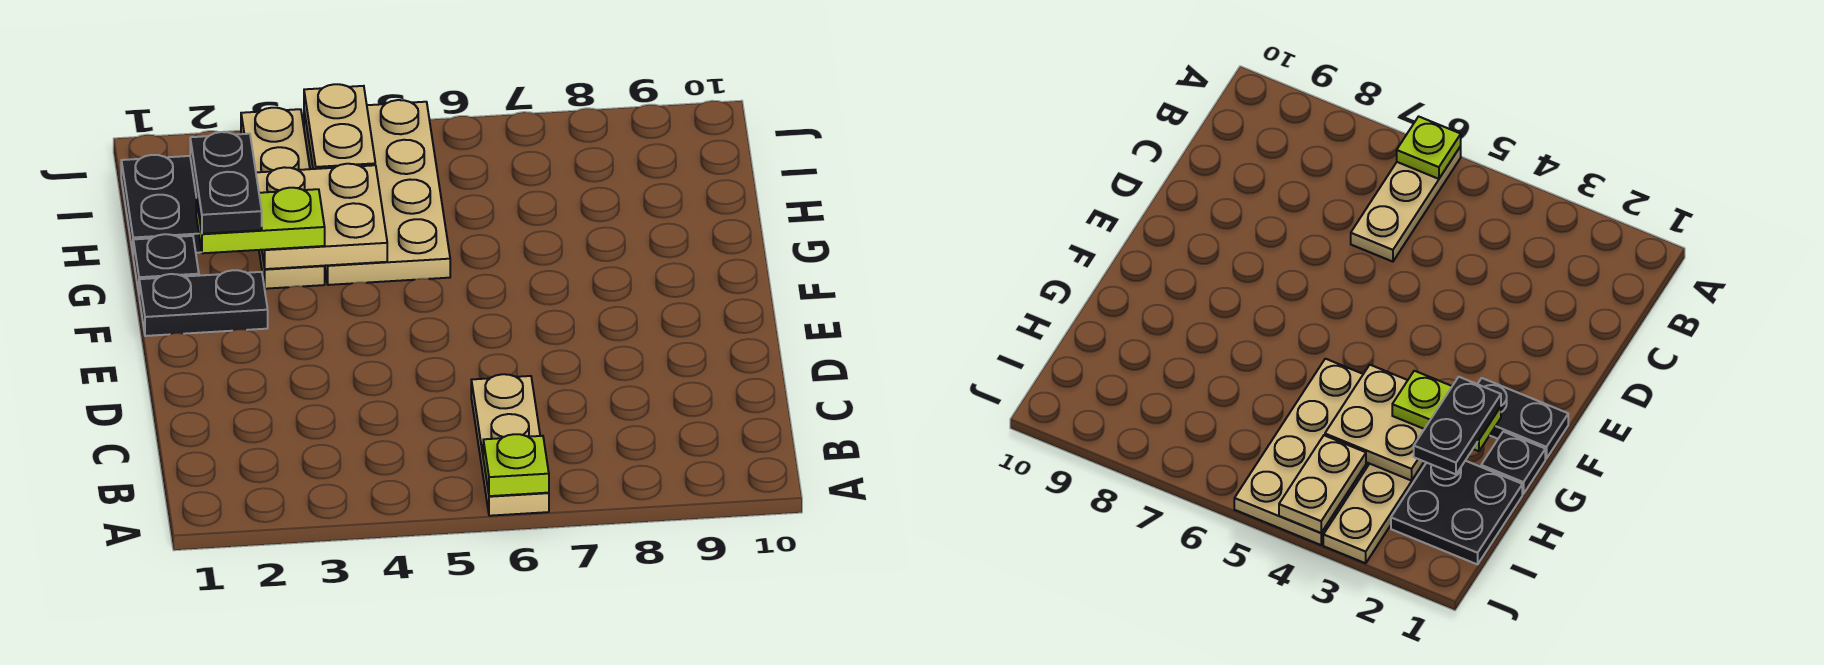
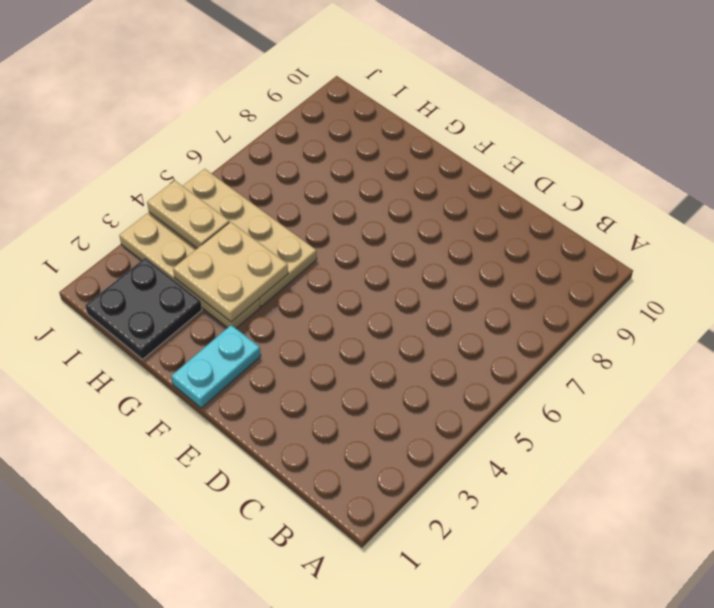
cyan plate F1:F2 level 1 -> black plate F1:F2 level 1
none -> tan plate A6:C6 level 1
none -> black plate G1 level 1

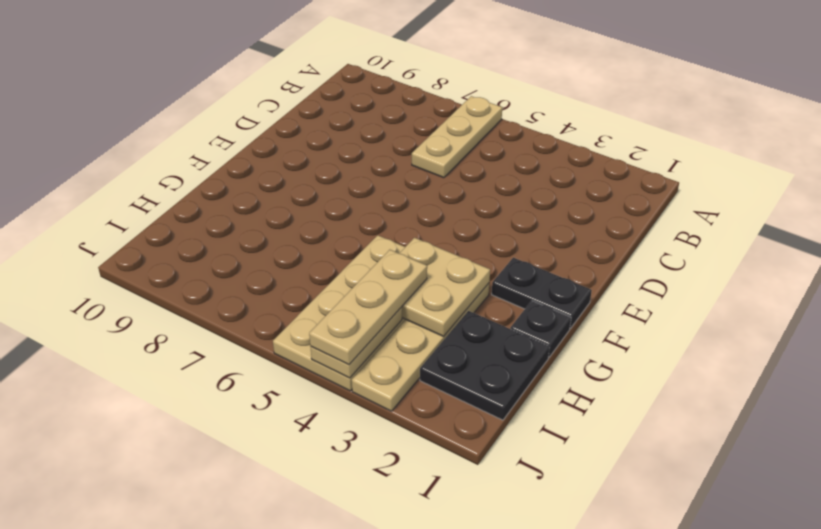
tan plate H4:J4 level 3 -> none
none -> lime plate A6 level 2
none -> lime plate G2:G3 level 3

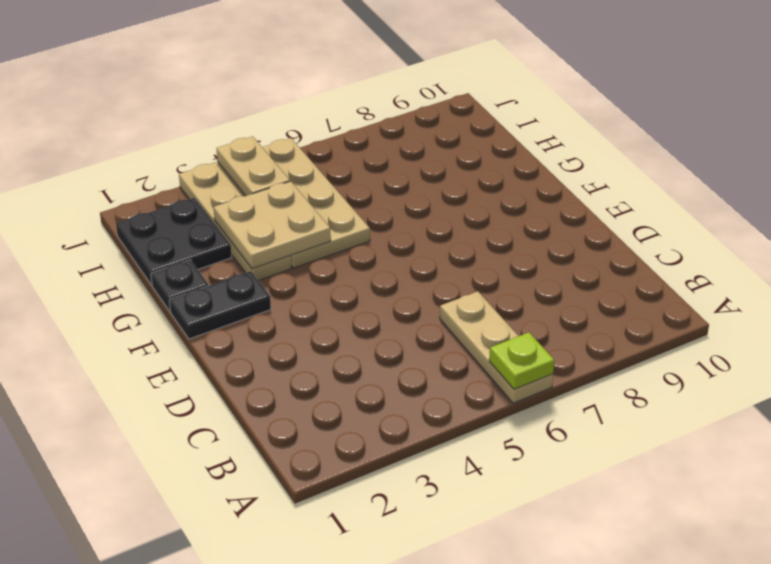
none -> lime plate G2:G3 level 3
none -> black plate G2:H2 level 4

